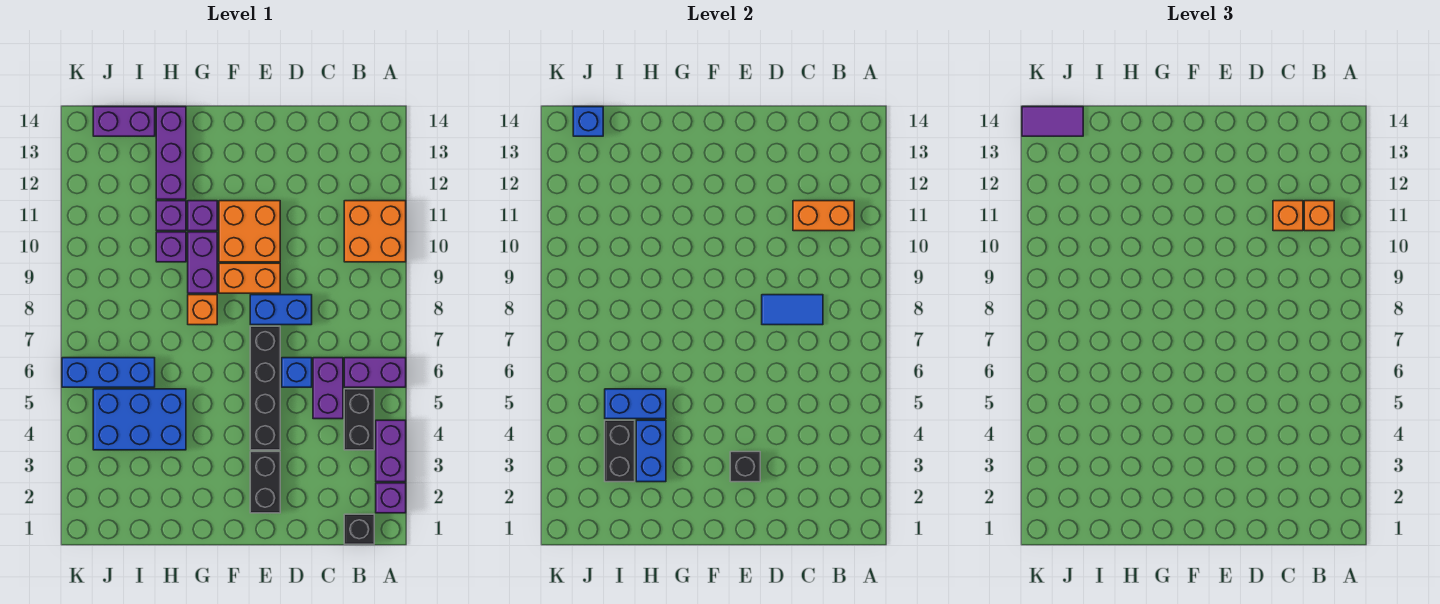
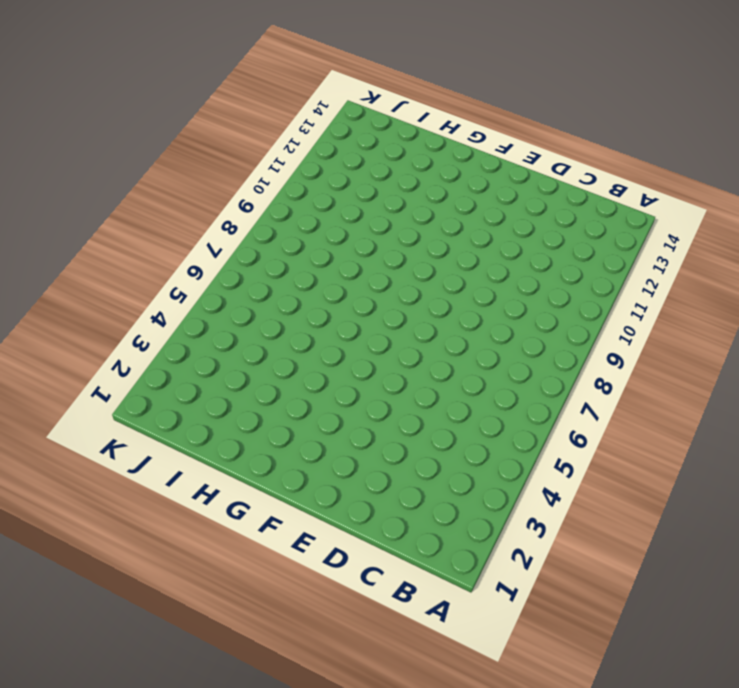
none -> purple brick A2 level 1
none -> purple brick A3:A4 level 1
none -> purple brick A6:B6 level 1
none -> orange brick A10:B11 level 1

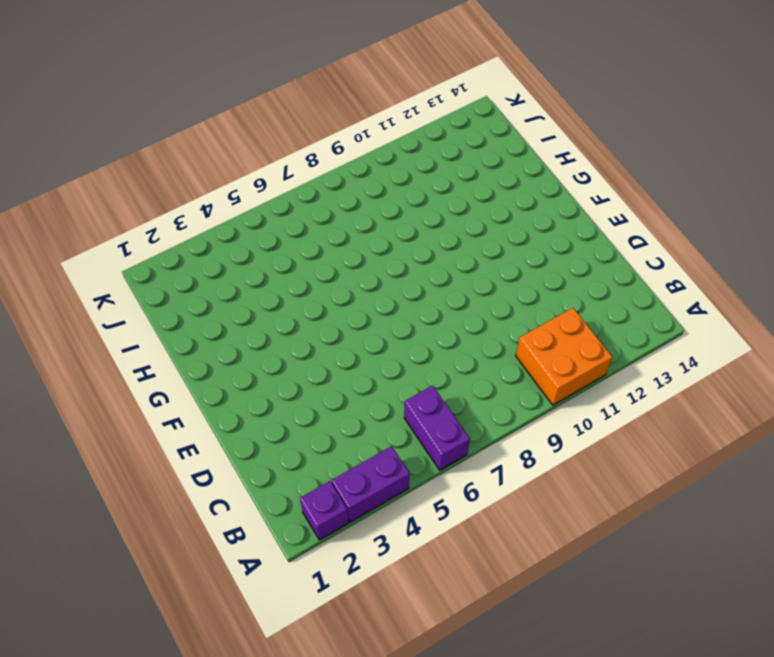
none -> black brick B1 level 1
none -> black brick B4:B5 level 1
none -> purple brick C5:C6 level 1
none -> blue brick D6 level 1

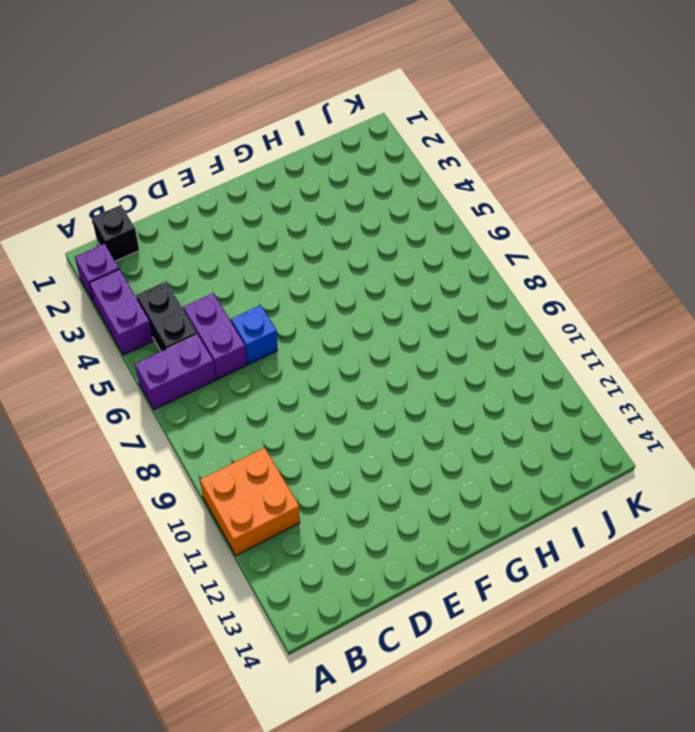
none -> blue brick D8:E8 level 1
none -> black brick E2:E3 level 1
none -> black brick E4:E7 level 1
none -> orange brick E9:F9 level 1

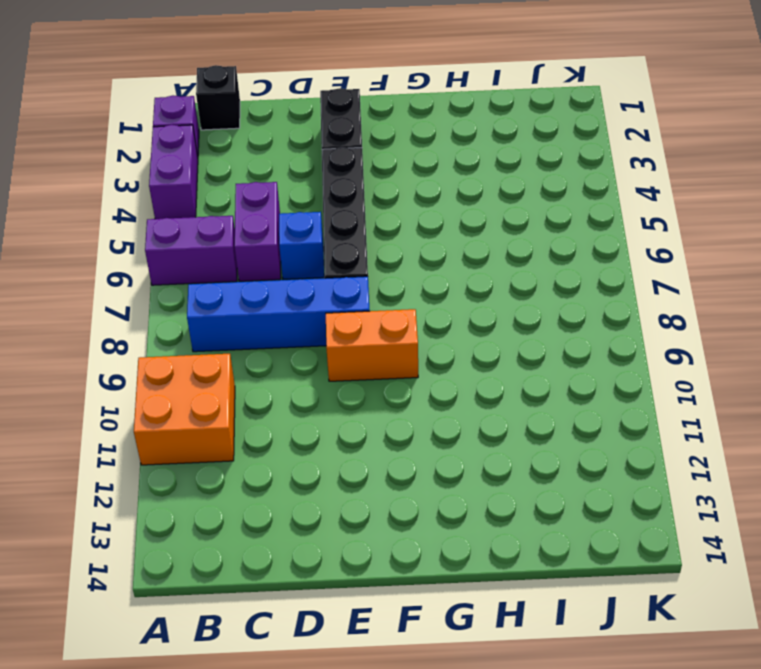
blue brick B8:E8 level 1 -> blue brick D8:E8 level 1
none -> black brick B4:B5 level 1
none -> orange brick E10:F11 level 1
none -> orange brick G8 level 1
none -> purple brick G9:G10 level 1

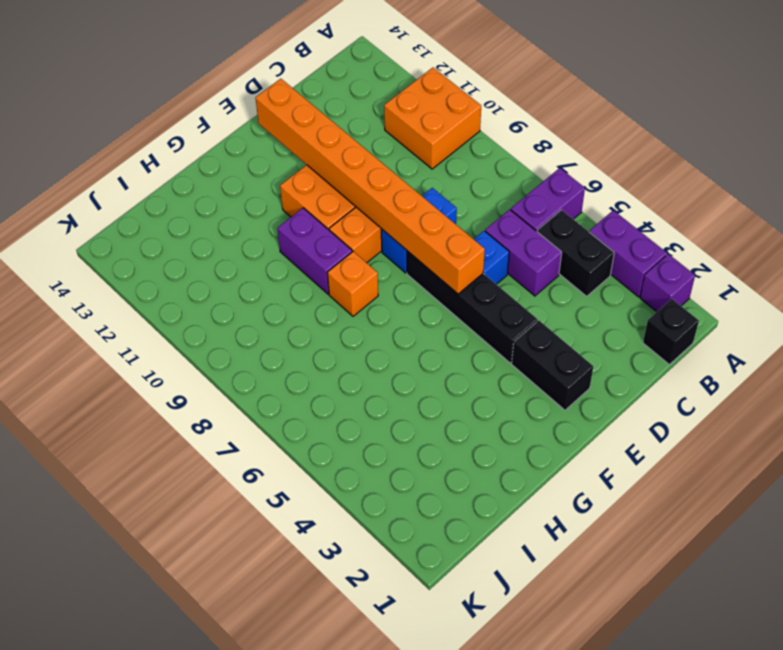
orange brick E6:E13 level 2 -> none
none -> purple brick G11 level 1
none -> blue brick H4:J5 level 1
none -> purple brick H10 level 1
none -> purple brick H11 level 1

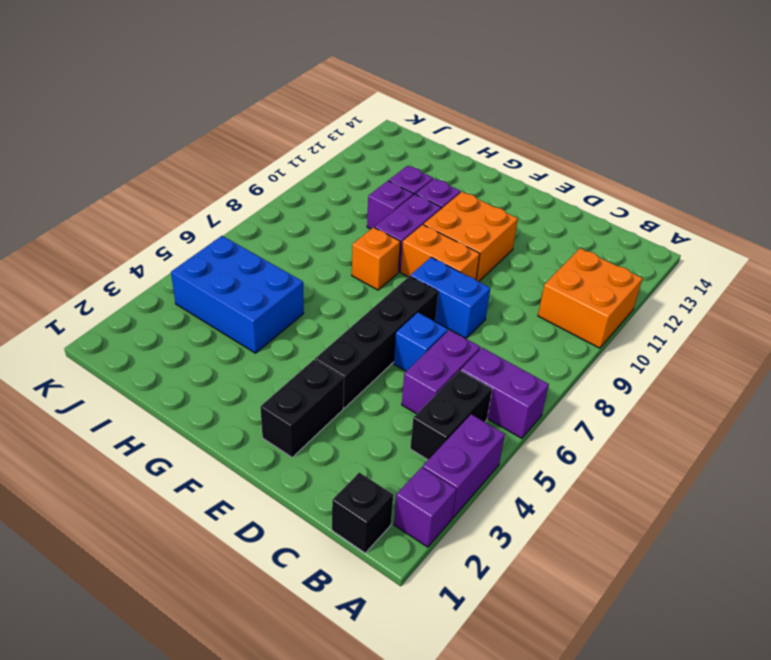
none -> purple brick H12:H14 level 1
none -> blue brick I6:K6 level 1
none -> purple brick I14:J14 level 1
none -> orange brick B11:C11 level 2

